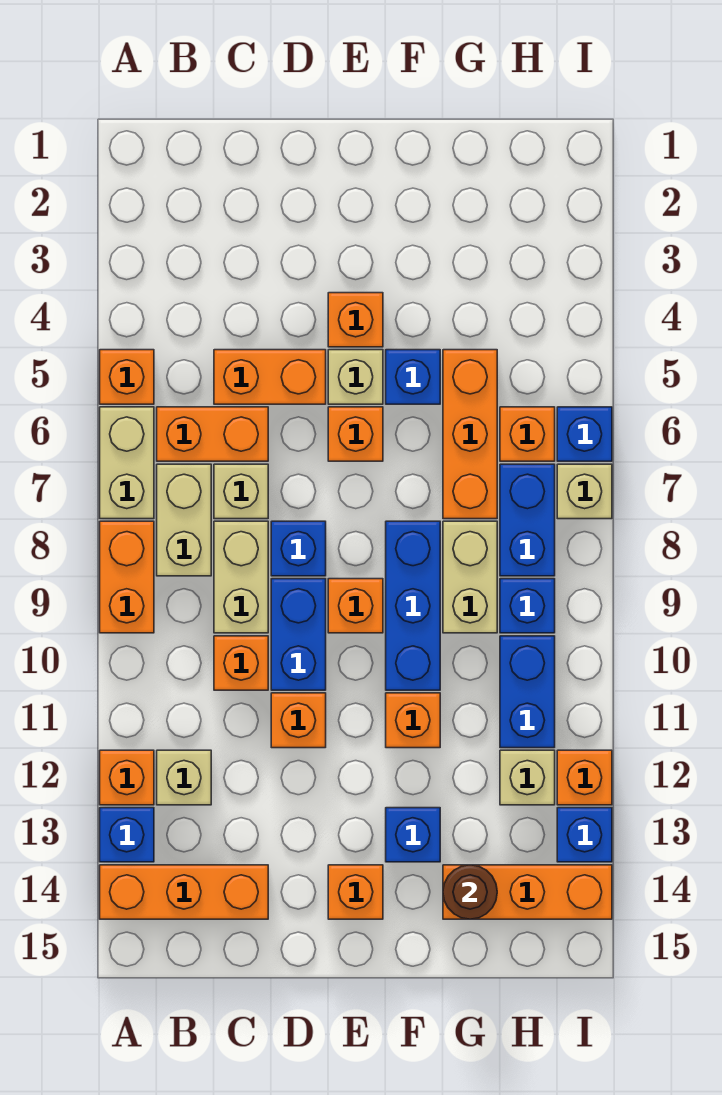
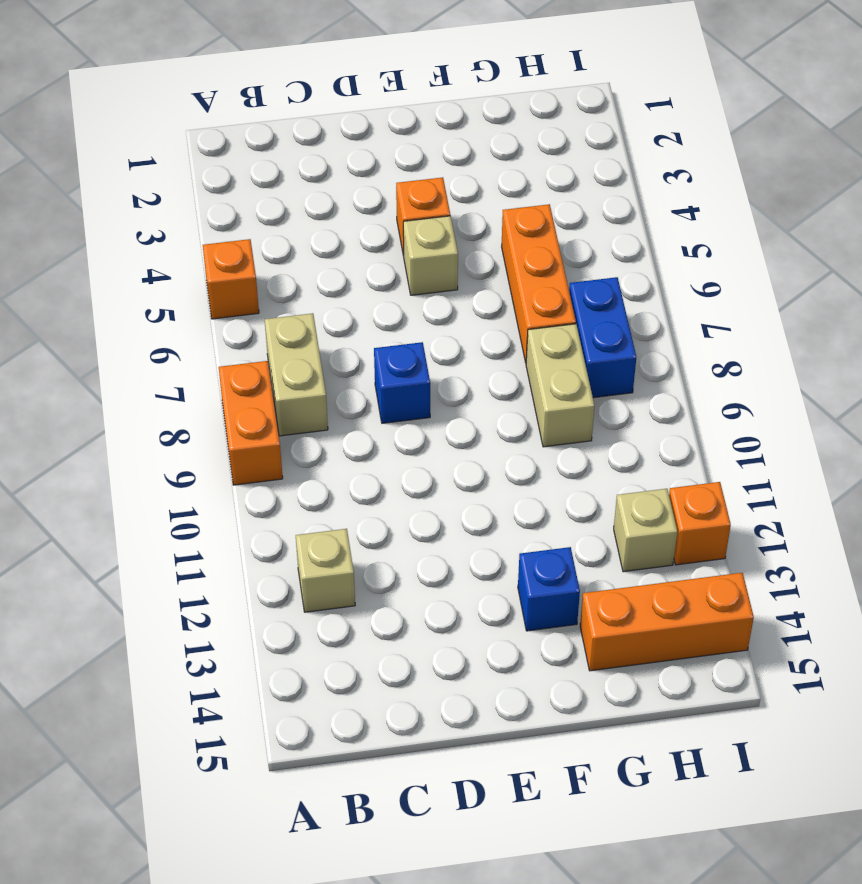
none -> tan brick A6:A7 level 1
none -> orange brick A12 level 1
none -> blue brick A13 level 1
none -> orange brick A14:C14 level 1

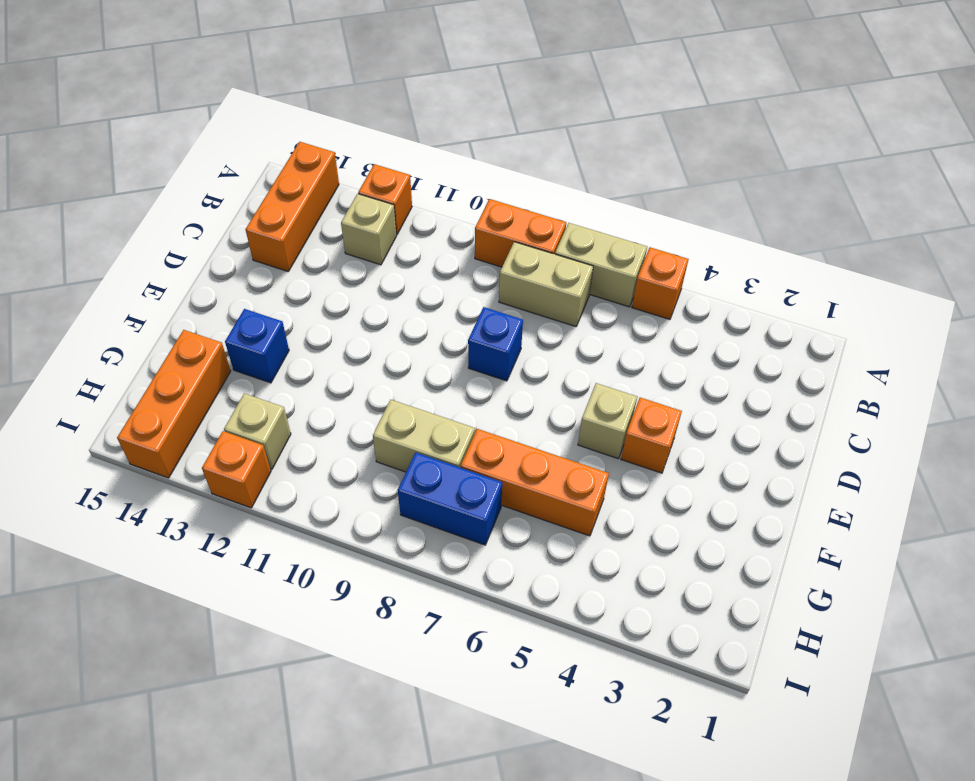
none -> blue brick A13 level 1
none -> orange brick B6:C6 level 1
none -> orange brick C5:D5 level 1
none -> tan brick C7 level 1

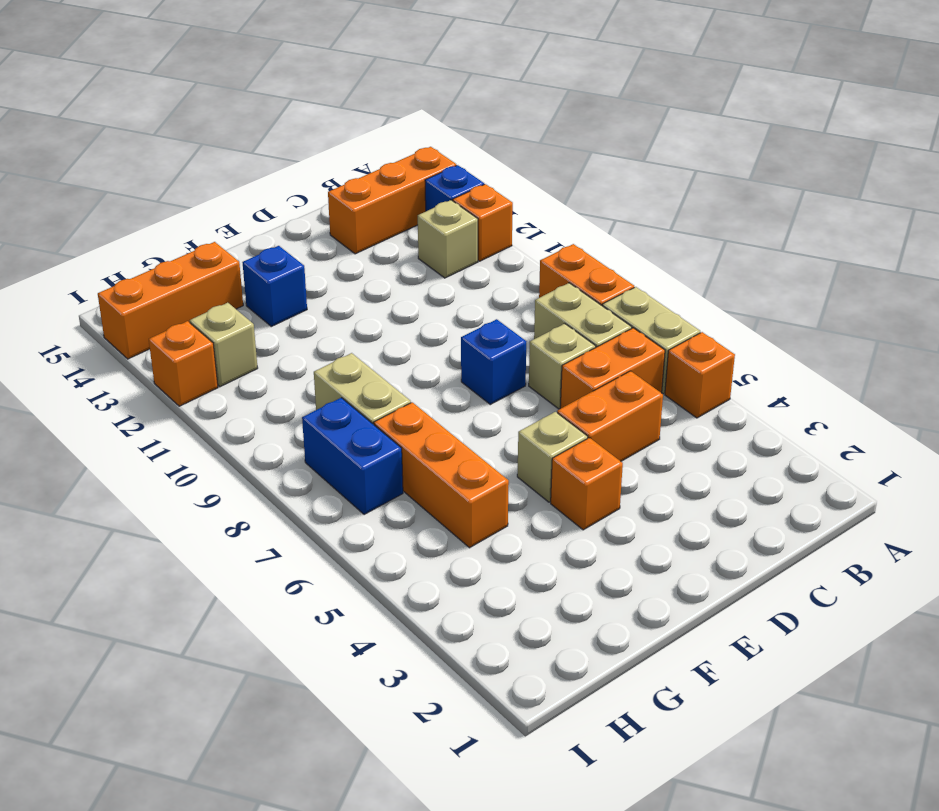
none -> tan brick C8:C9 level 1
none -> orange brick C10 level 1
none -> blue brick D9:D10 level 1
none -> orange brick D11 level 1

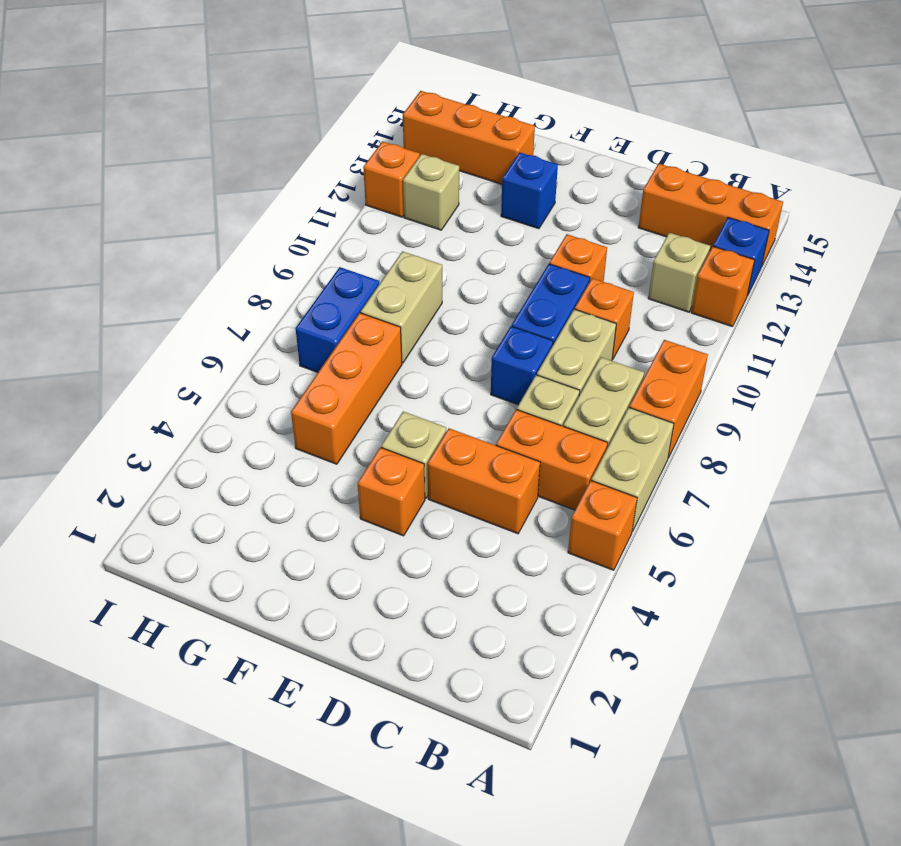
none -> orange brick E6 level 1
none -> orange brick E9 level 1
none -> orange brick E14 level 1
none -> blue brick F5 level 1

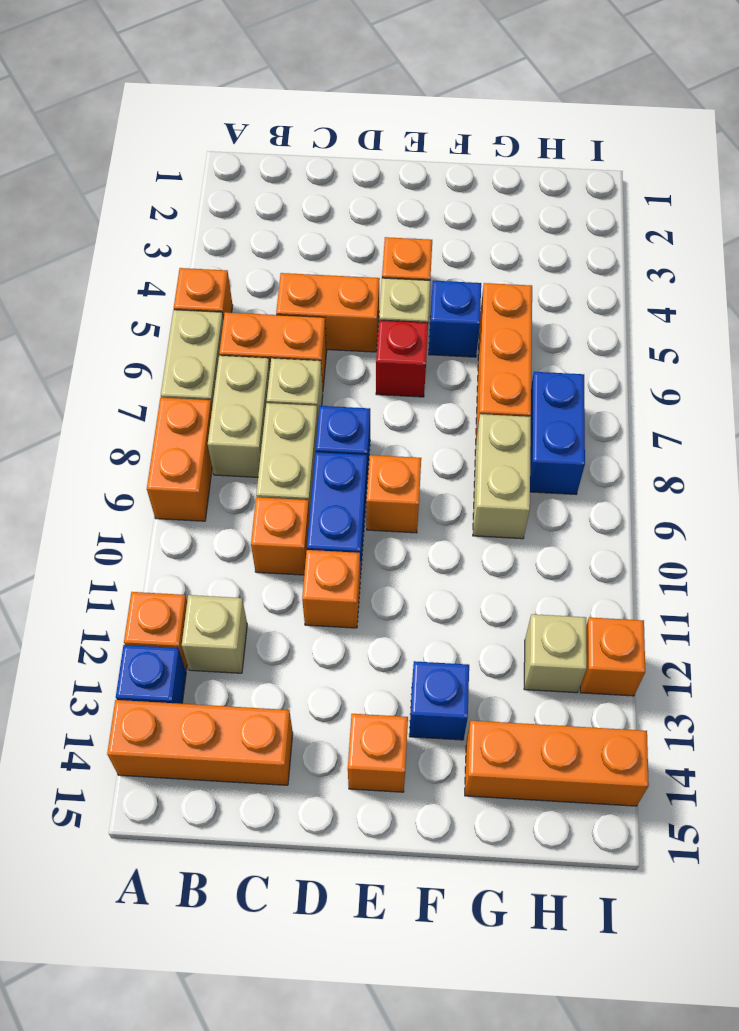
red brick E6 level 1 -> orange brick E6 level 1
none -> blue brick F8:F10 level 1
none -> orange brick F11 level 1
none -> orange brick H6 level 1
none -> blue brick H9 level 1

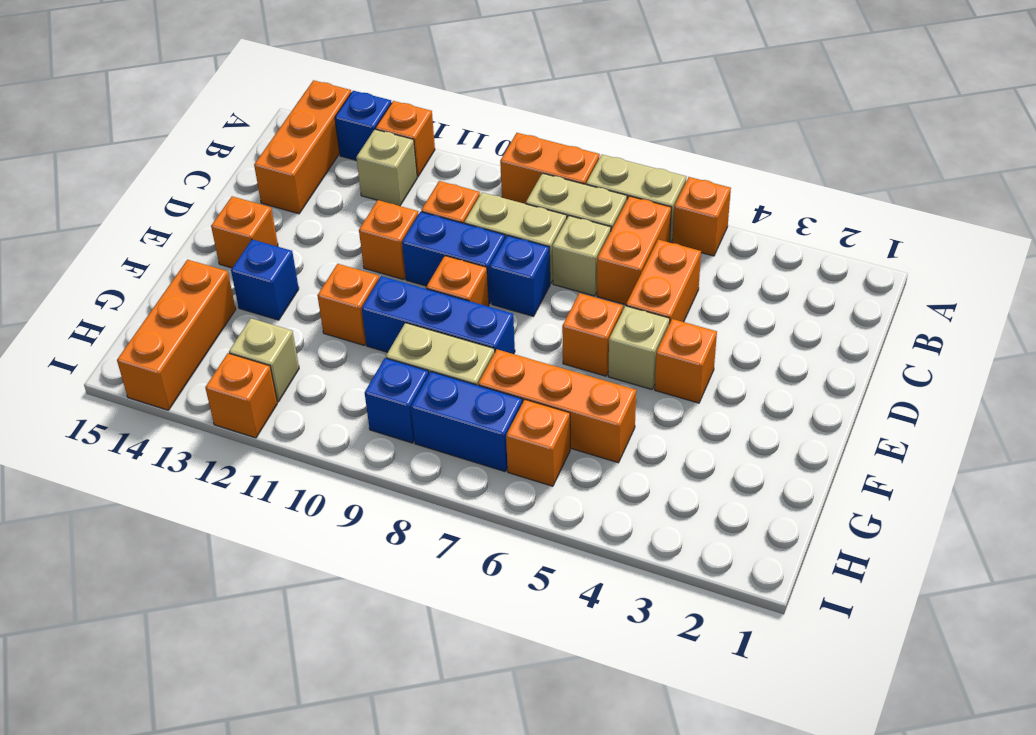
none -> blue brick F5 level 1
none -> blue brick H10:H11 level 1
none -> blue brick I6 level 1
none -> tan brick I7 level 1

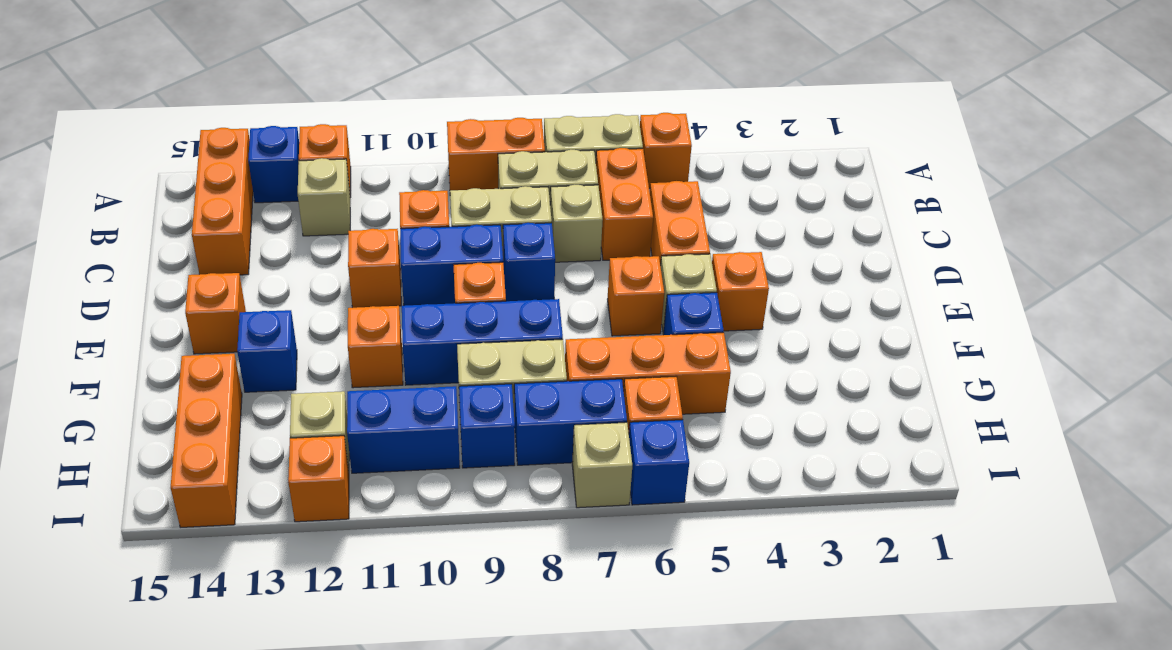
none -> blue brick I13 level 1
none -> brown round brick G14 level 2

